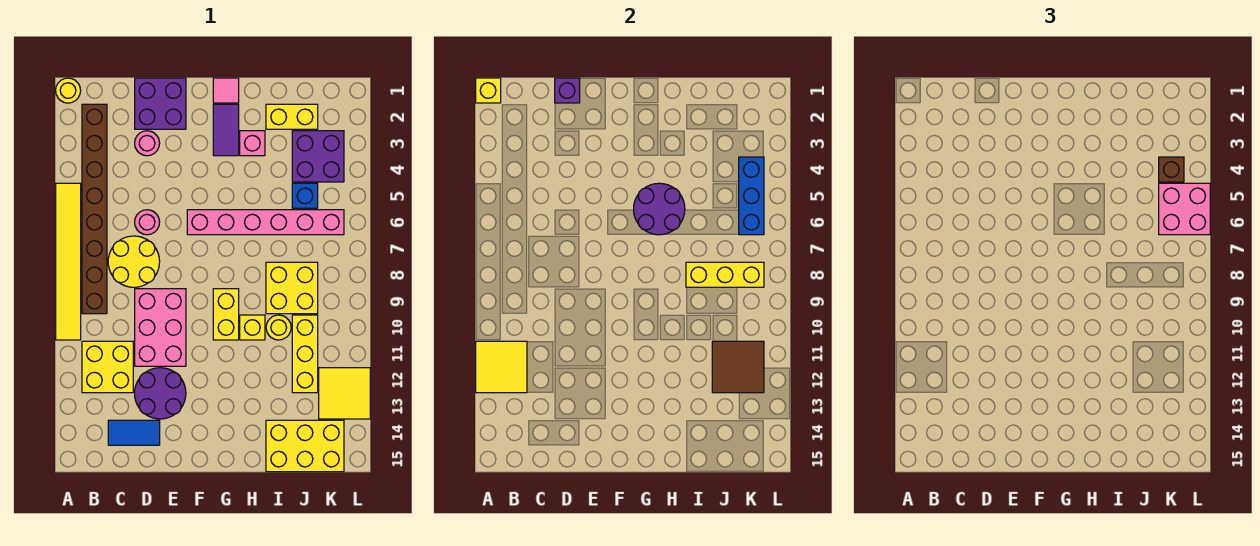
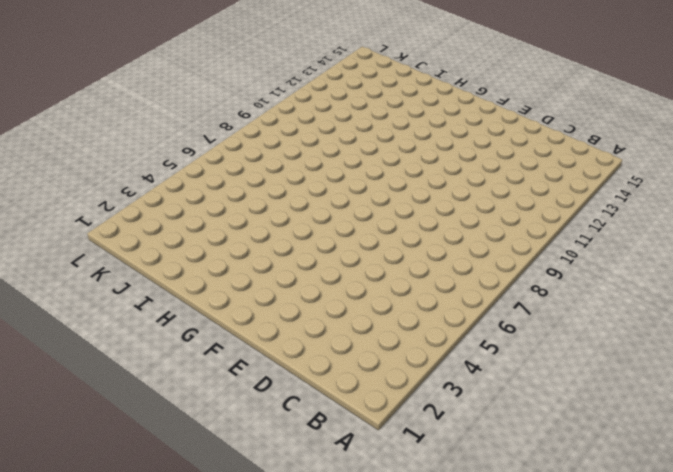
none -> yellow round brick A1 level 1
none -> yellow tile A5:A10 level 1
none -> brown brick B2:B9 level 1
none -> yellow brick B11:C12 level 1

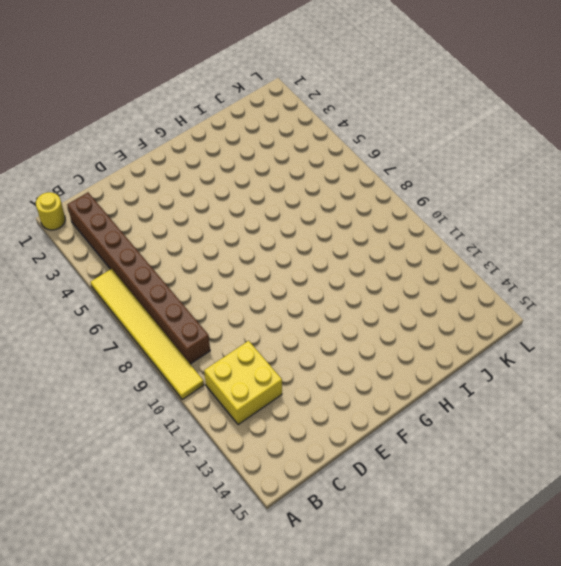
none -> yellow round brick C7:D8 level 1
none -> blue tile C14:D14 level 1
none -> purple brick D1:E2 level 1
none -> pink round brick D3 level 1

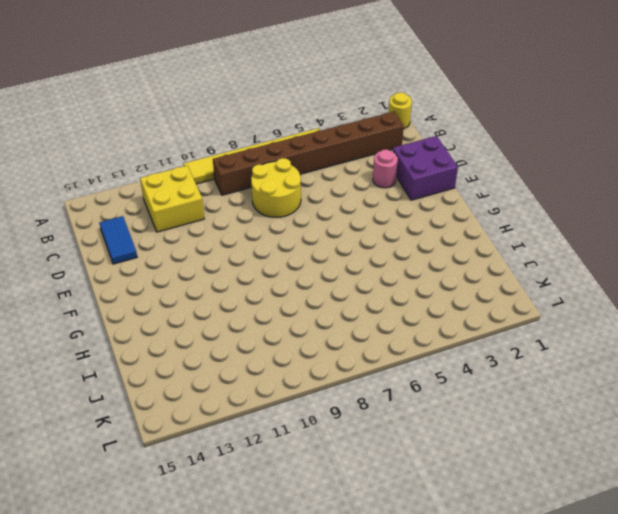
none -> pink round brick D6 level 1
none -> pink brick D9:E11 level 1
none -> purple round brick D12:E13 level 1
none -> pink brick F6:K6 level 1

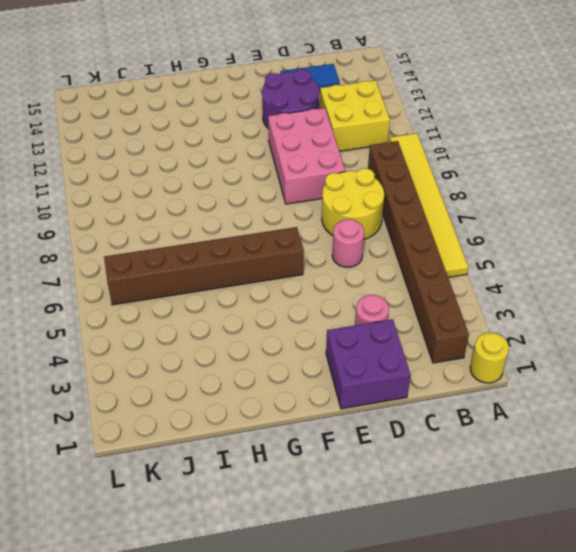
brown brick F6:K6 level 1 -> pink brick F6:K6 level 1
none -> pink tile G1 level 1
none -> purple tile G2:G3 level 1
none -> yellow brick G9:G10 level 1
none -> pink brick H3 level 1

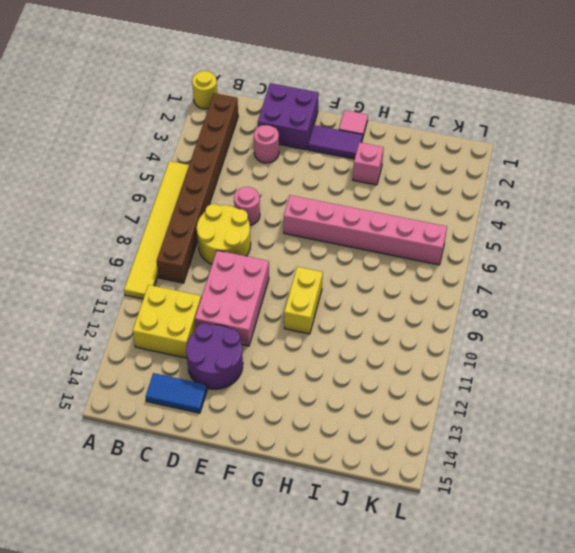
purple tile F2:G2 level 1 -> purple tile G2:G3 level 1
none -> yellow brick H10 level 1
none -> yellow brick I2:J2 level 1
none -> yellow brick I8:J9 level 1
none -> yellow round brick I10 level 1

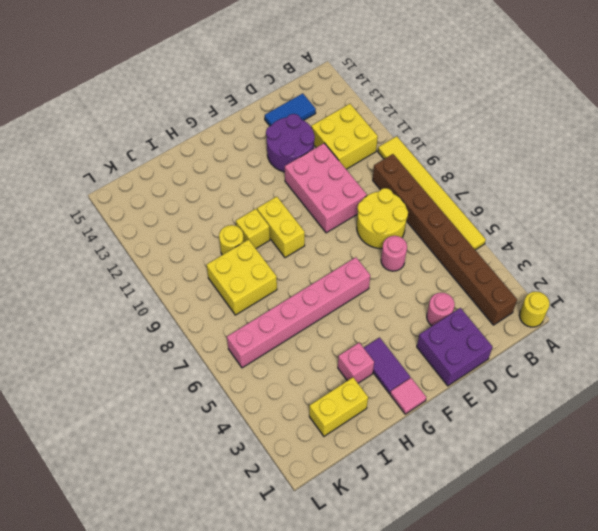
none -> yellow brick I14:K15 level 1
none -> purple brick J3:K4 level 1
none -> blue brick J5 level 1
none -> yellow brick J10:J12 level 1

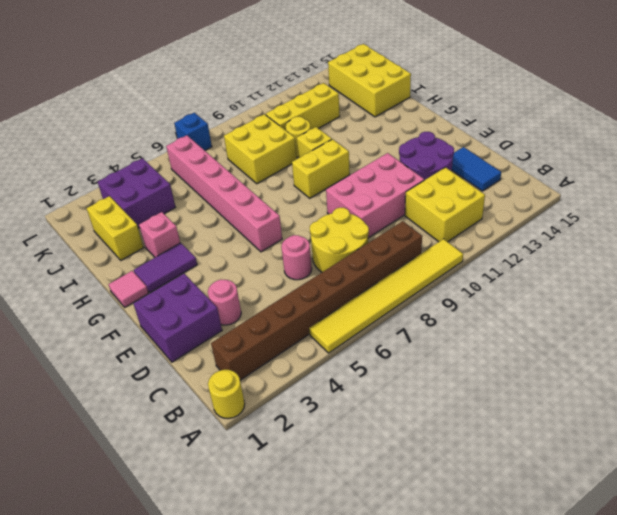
blue brick L7 level 1 -> blue brick J5 level 1
none -> yellow tile K12:L13 level 1
none -> yellow brick A1 level 2
none -> yellow tile A11:B12 level 2
none -> purple brick D1 level 2

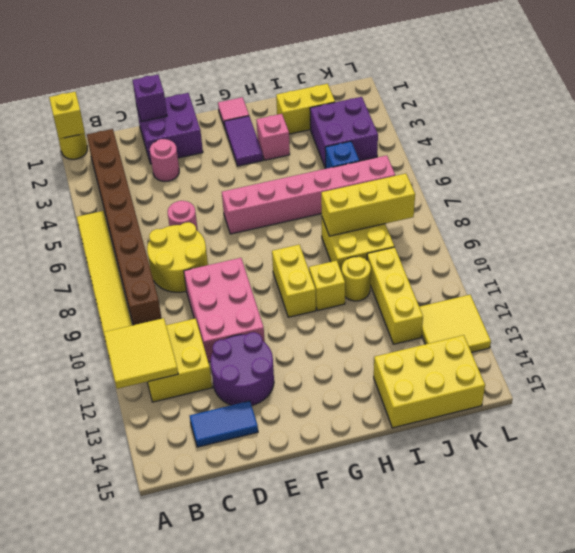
none -> purple round brick G5:H6 level 2
none -> brown tile J11:K12 level 2
none -> blue brick K4:K6 level 2
none -> brown brick K4 level 3

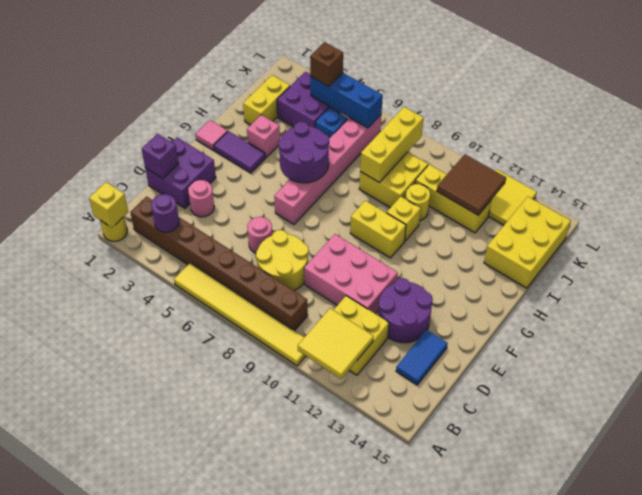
purple round brick B3 level 2 -> none
none -> pink brick K5:L6 level 3

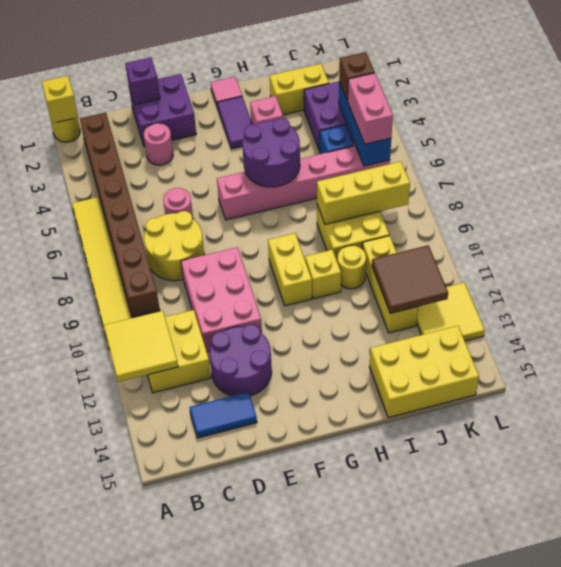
pink brick K5:K6 level 3 -> pink brick K5:L6 level 3

